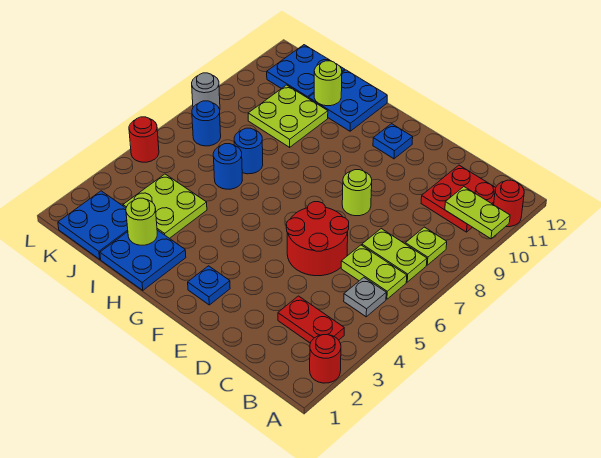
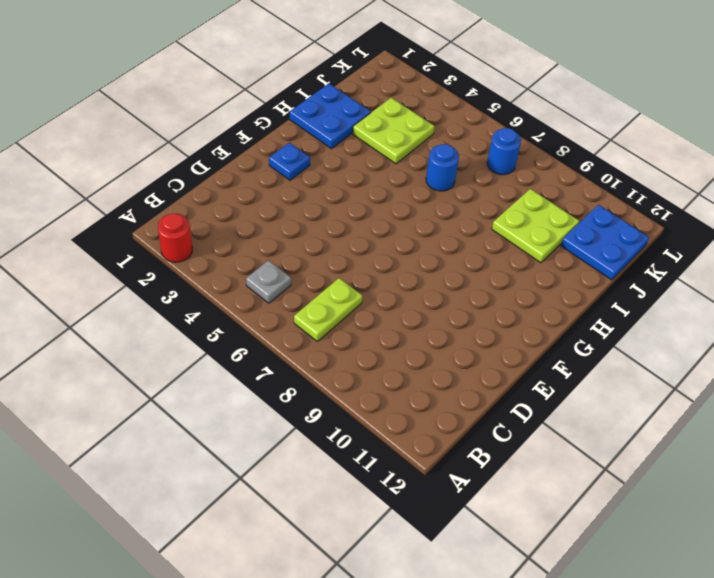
none -> red round brick A11 level 1
none -> red plate B3:C3 level 1
none -> lime plate B6:C6 level 1

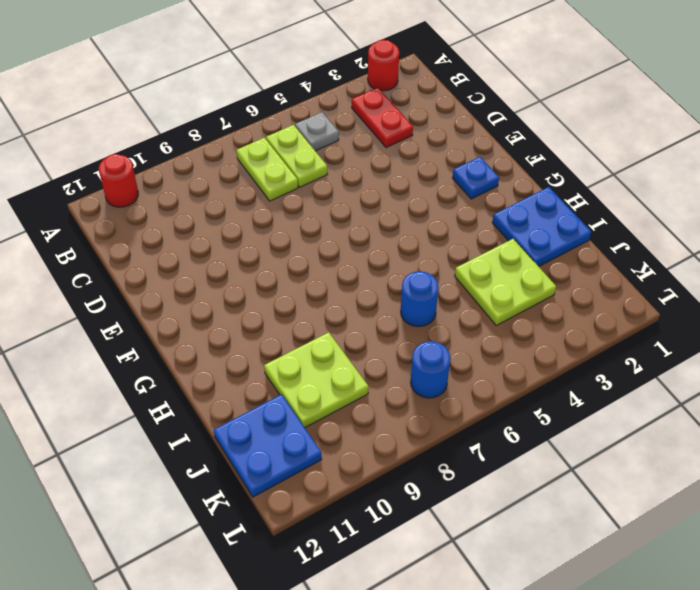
none -> lime plate B8 level 1
none -> red plate B10:C11 level 1
none -> red round brick D5:E6 level 1

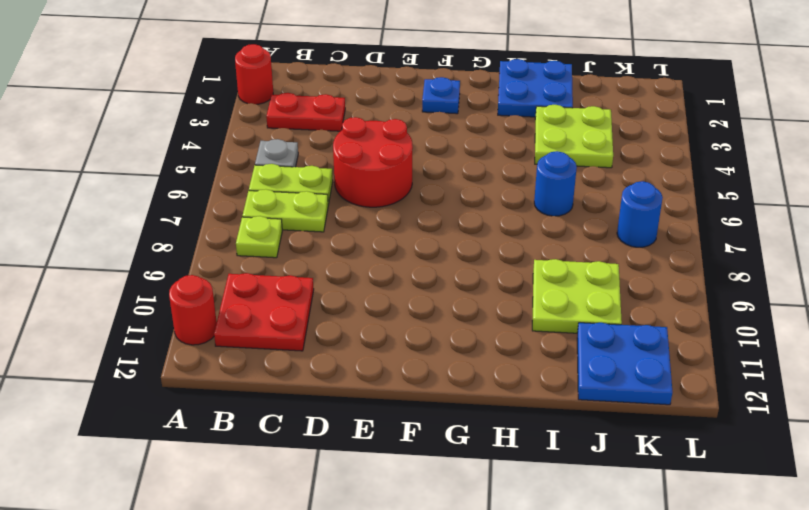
none -> lime round brick E8 level 1
none -> blue plate F11 level 1
none -> blue plate H11:I12 level 1

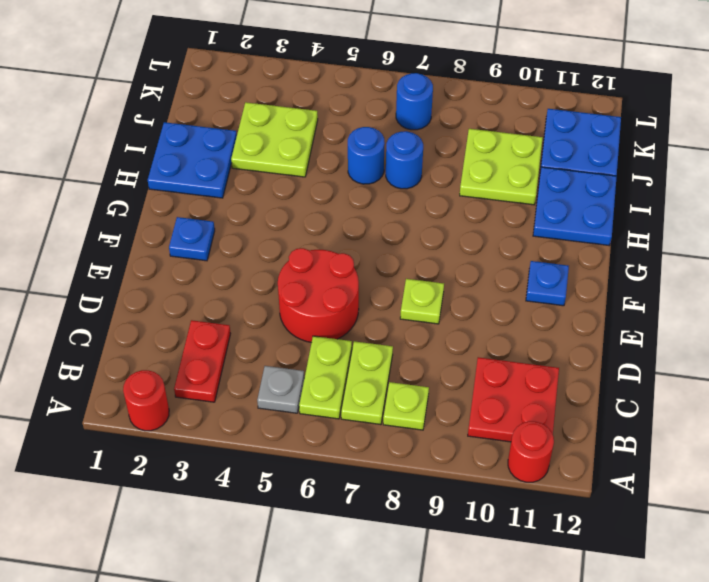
lime plate E8 level 1 -> lime round brick E8 level 1
none -> blue plate J1:K2 level 1
none -> red round brick L5 level 1
none -> grey round brick L8 level 1

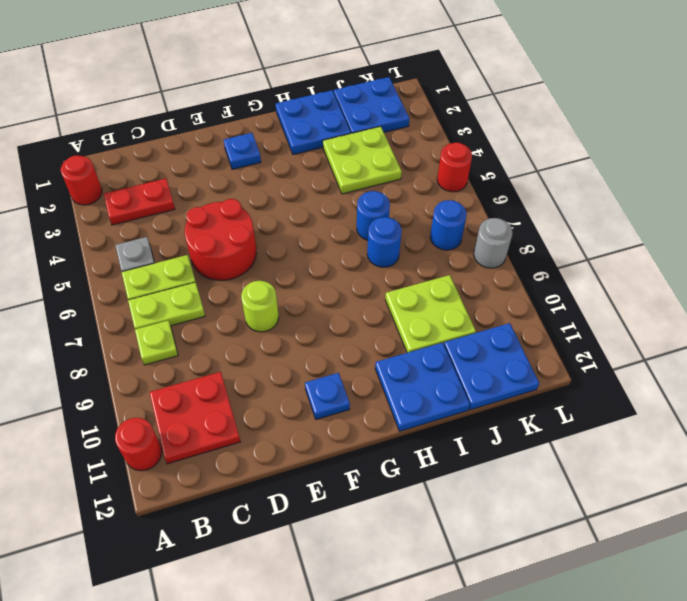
none -> lime plate A10:B10 level 2
none -> lime round brick I2 level 2
none -> lime round brick I11 level 2

